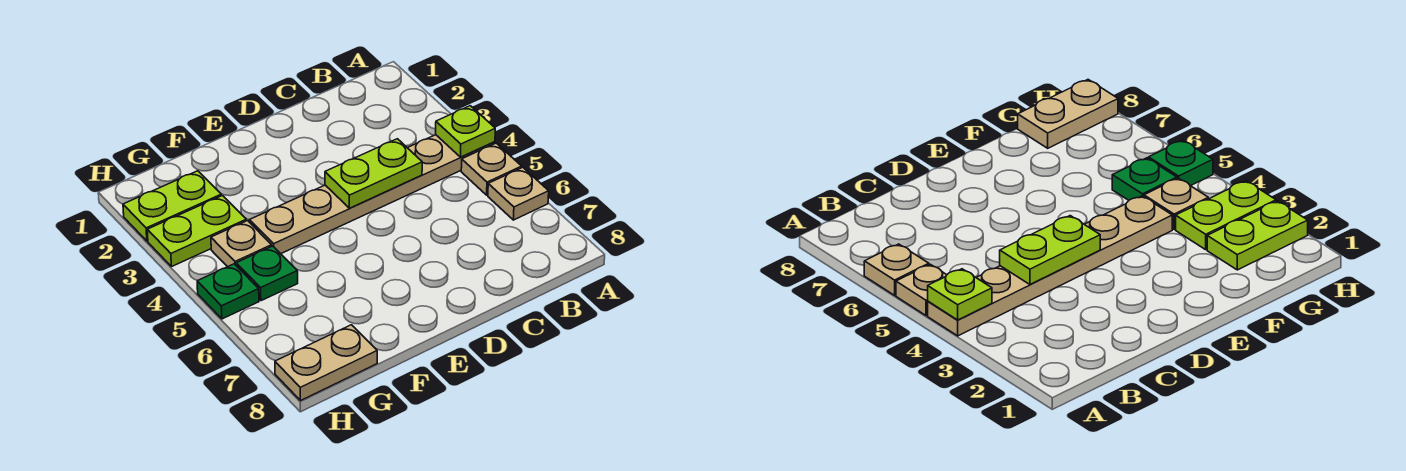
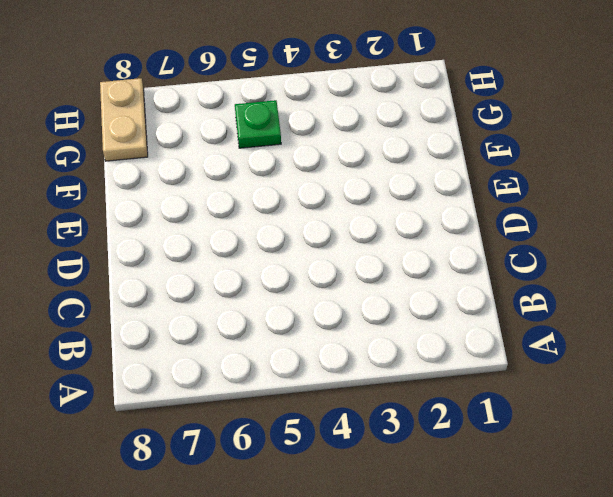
none -> tan plate A4:F4 level 1
none -> tan plate A5 level 1

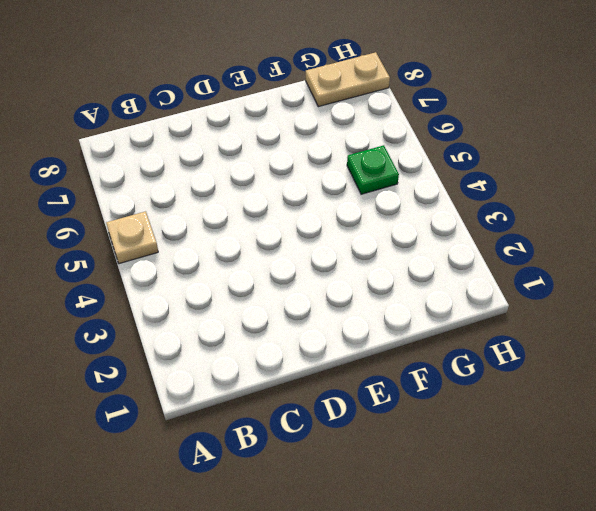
none -> tan plate A4:F4 level 1
none -> tan plate A6 level 1

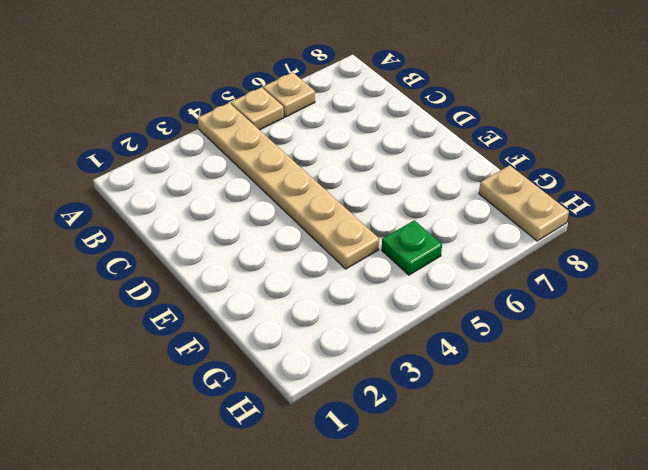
none -> lime plate G2:H2 level 1
none -> lime plate G3:H3 level 1

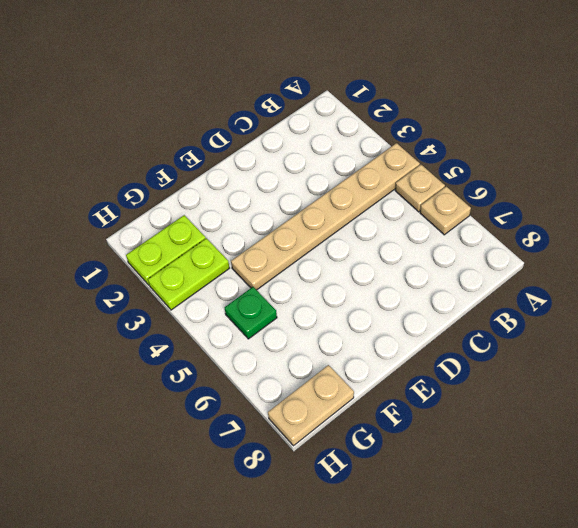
none -> tan plate G4 level 1
none -> green plate H5 level 1

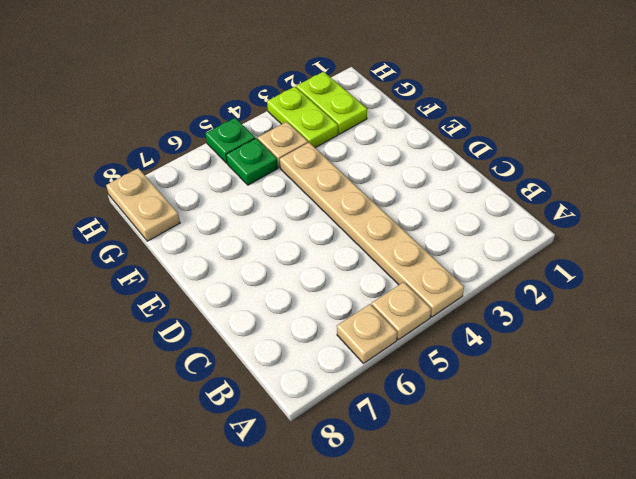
none -> lime plate A4 level 2
none -> lime plate C4:D4 level 2

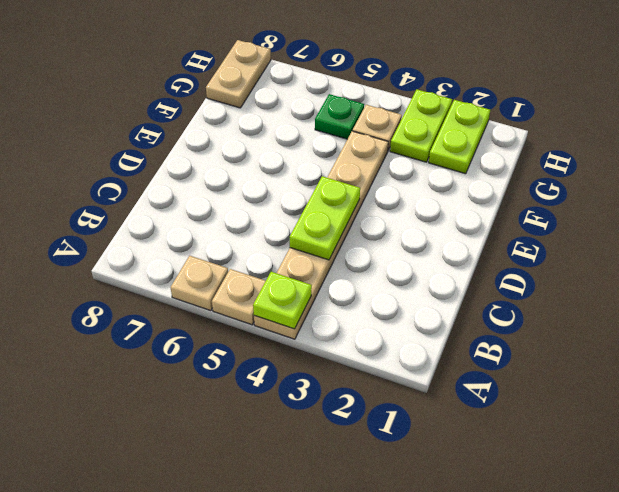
none -> green plate H5 level 1

